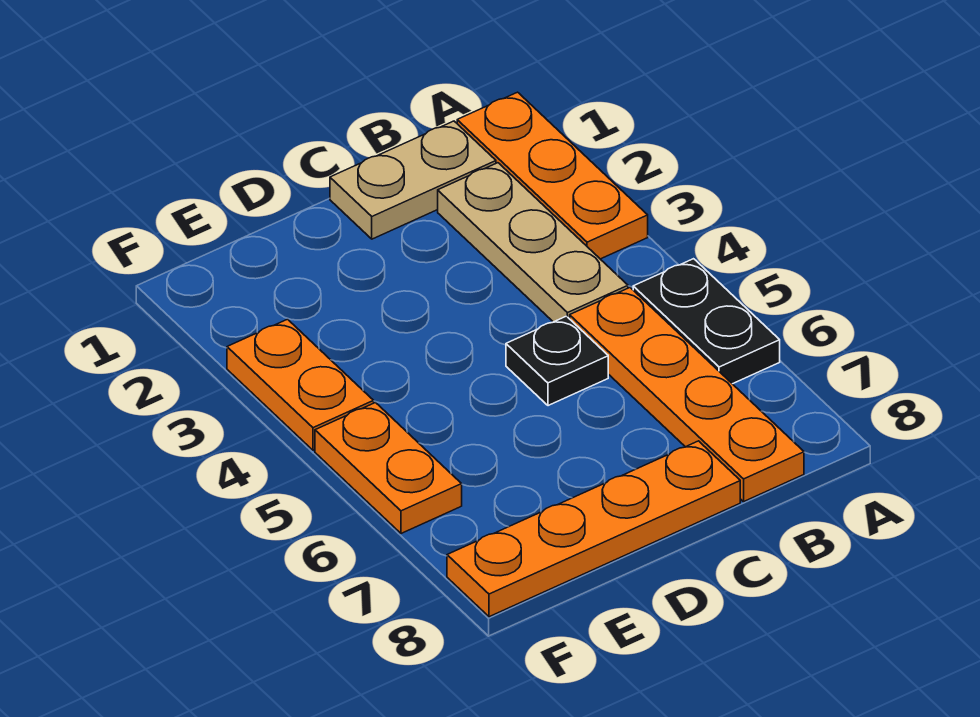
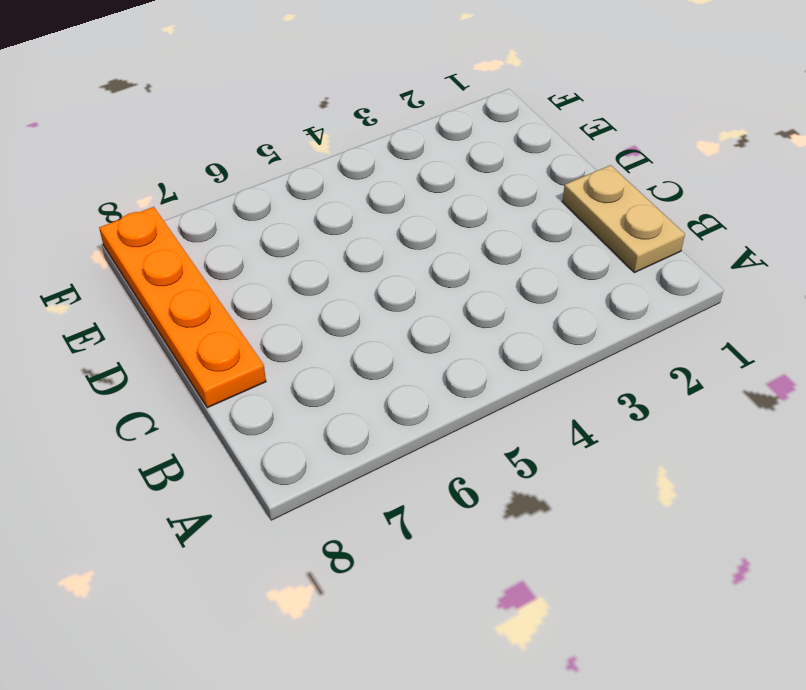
none -> orange plate A1:A3 level 1
none -> black plate A5:A6 level 1

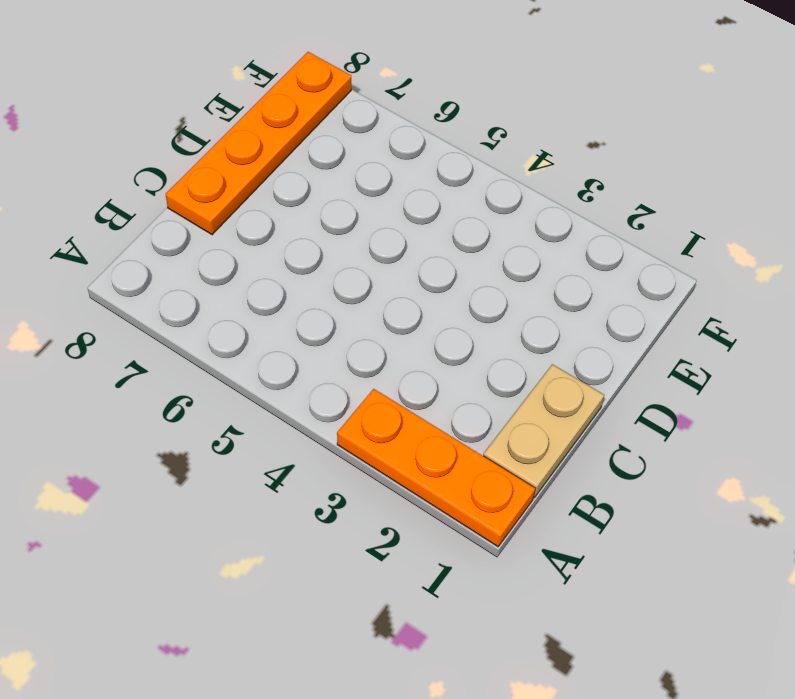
none -> black plate A5:A6 level 1
none -> tan plate B2:B4 level 1

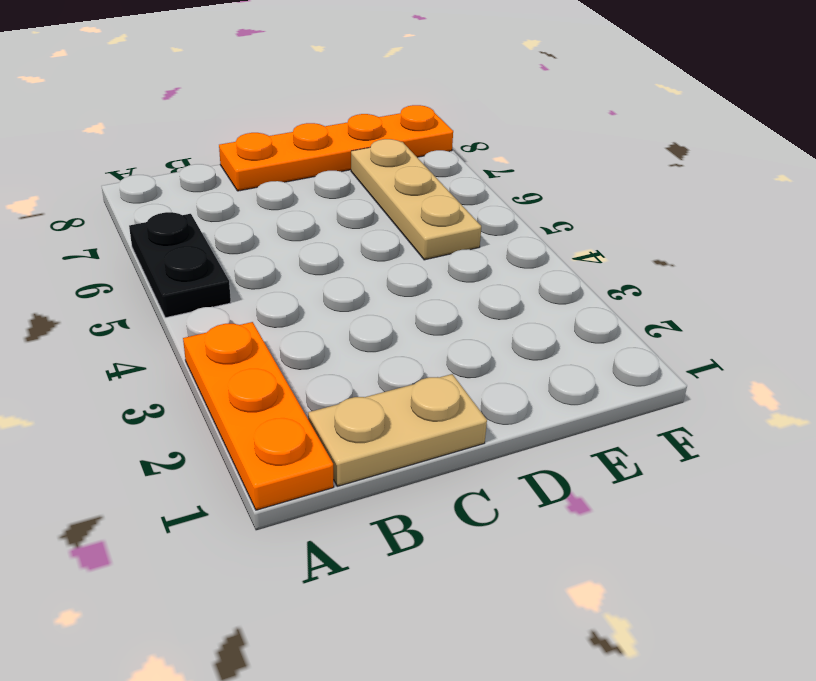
tan plate E5:E7 level 1 -> tan plate B2:B4 level 1
none -> orange plate B5:B8 level 1
none -> black plate C5 level 1

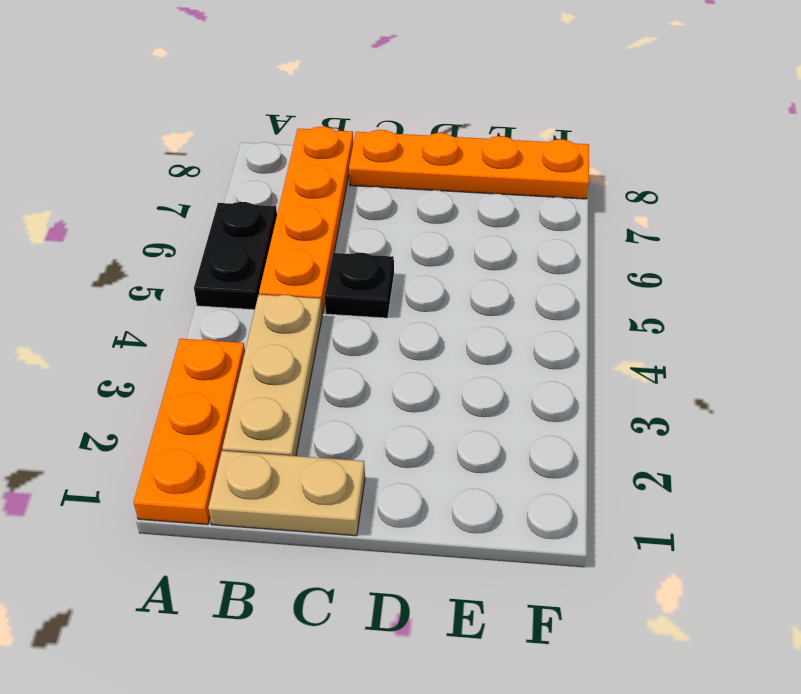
none -> orange plate F3:F4 level 1
none -> orange plate F5:F6 level 1

